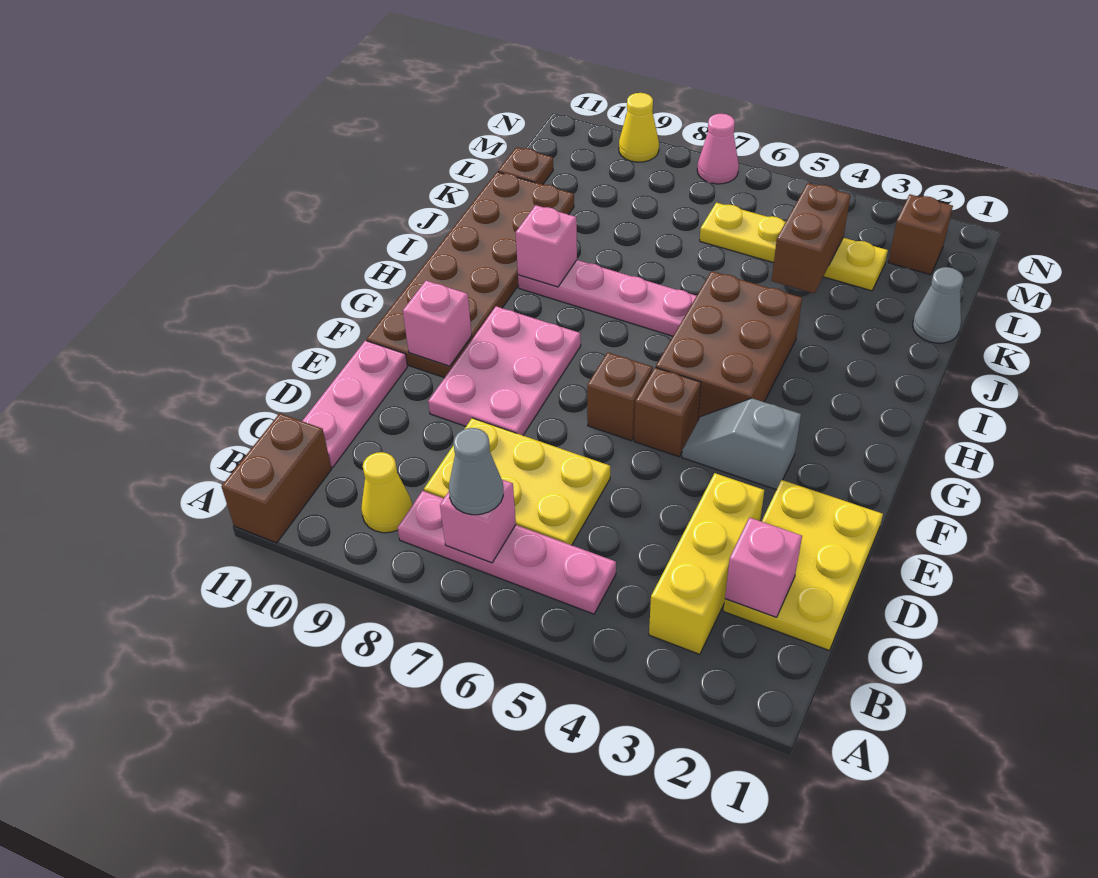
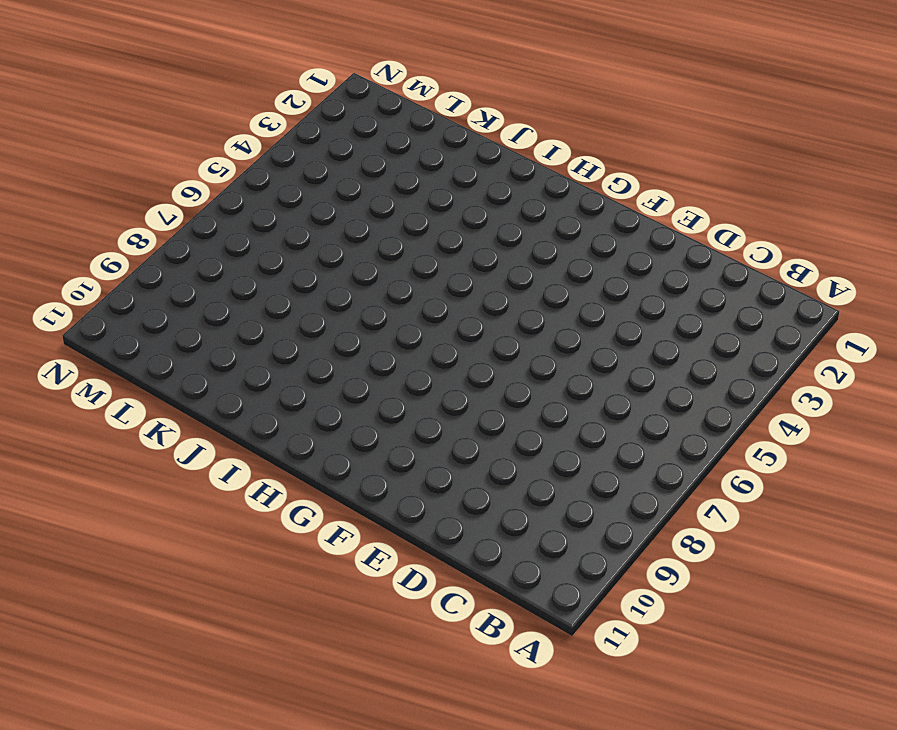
none -> brown brick A11:B11 level 1
none -> yellow brick B3:D3 level 1
none -> pink plate B5:B8 level 1

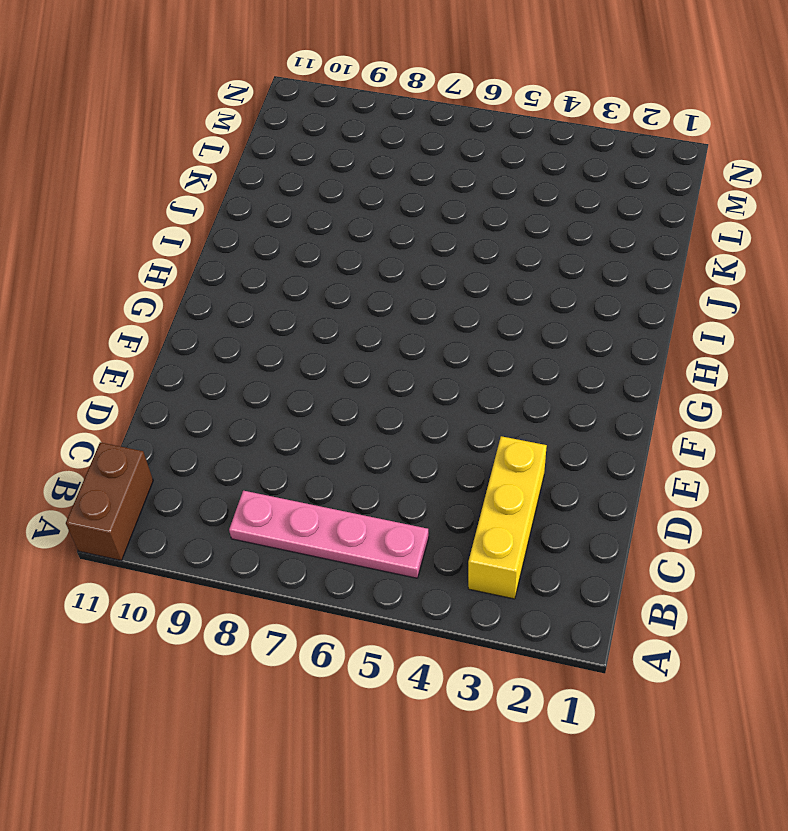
none -> yellow cone B9 level 1
none -> yellow plate C1:E2 level 1
none -> yellow plate C6:D8 level 1

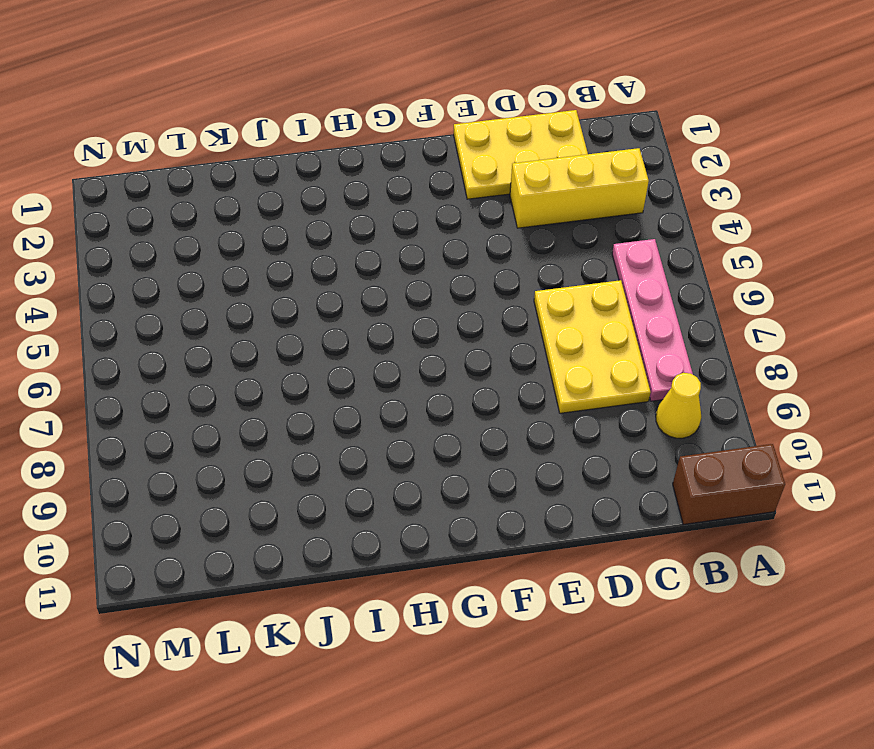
none -> pink plate C11:E11 level 1
none -> pink plate E8:G9 level 1
none -> grey slope F3:F4 level 1 top 3

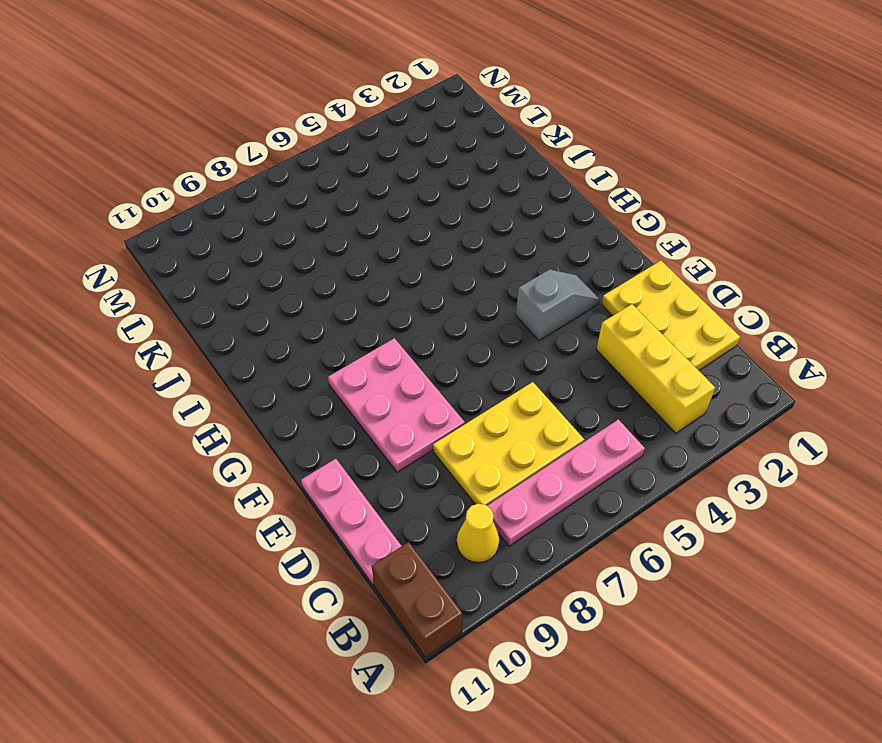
grey slope F3:F4 level 1 top 4 -> grey slope F3:F4 level 1 top 3
none -> brown brick F5 level 1
none -> brown brick F6 level 1
none -> brown plate F10:K11 level 1

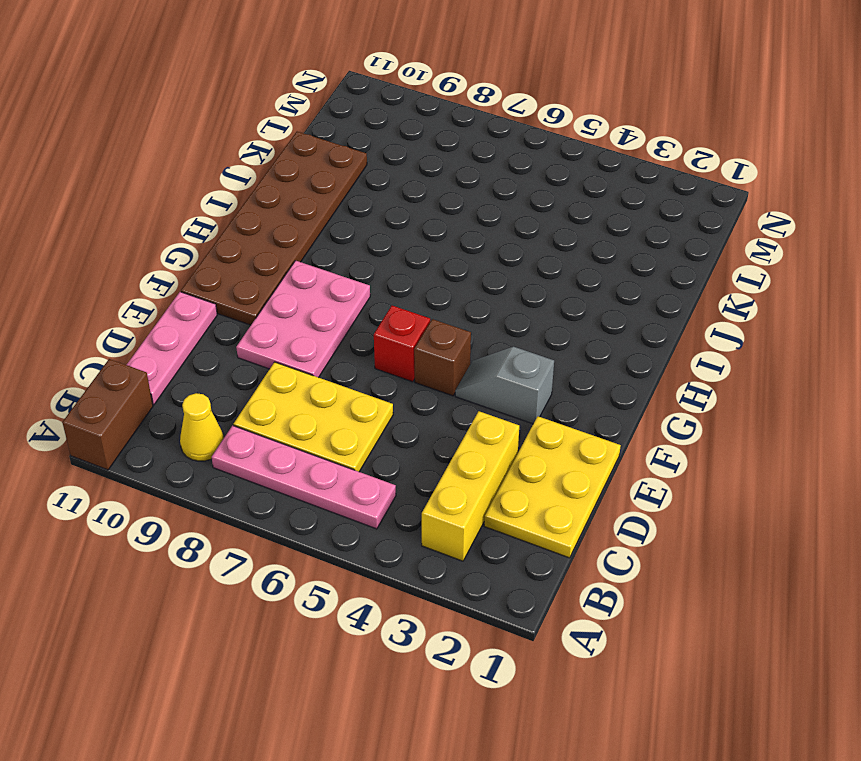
red brick F6 level 1 -> brown brick F6 level 1
none -> brown brick G4:I5 level 1
none -> pink plate I6:I9 level 1
none -> grey cone K1 level 1

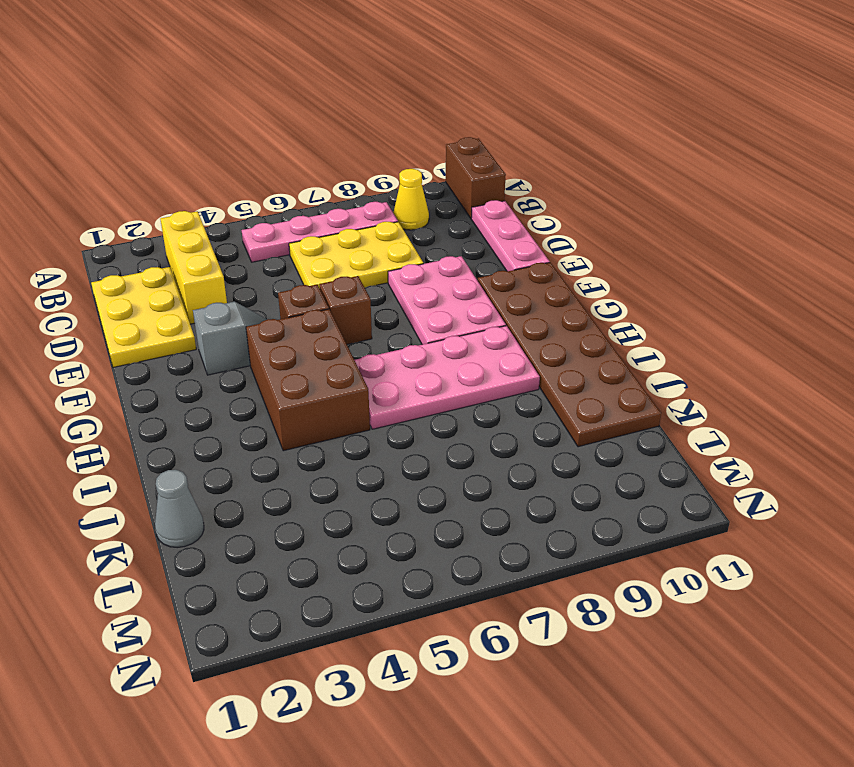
pink plate H6:I9 level 1 -> pink plate I6:I9 level 1
none -> yellow plate L3:L6 level 1
none -> brown plate L11 level 1
none -> brown brick M2 level 1

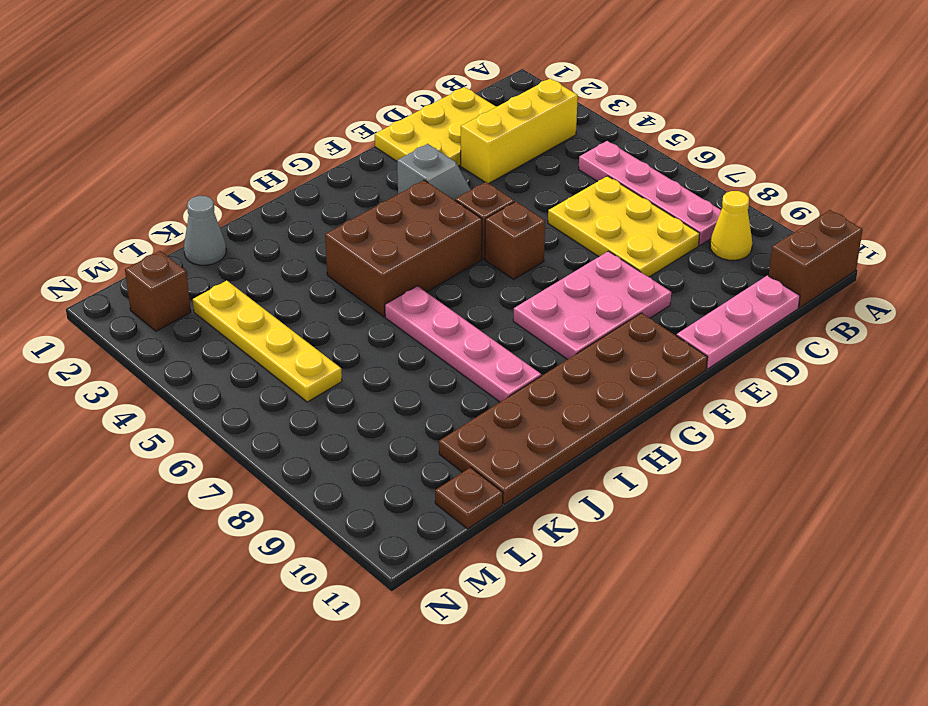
none -> pink cone N7 level 1
none -> yellow cone N9 level 1
none -> pink brick B7 level 2

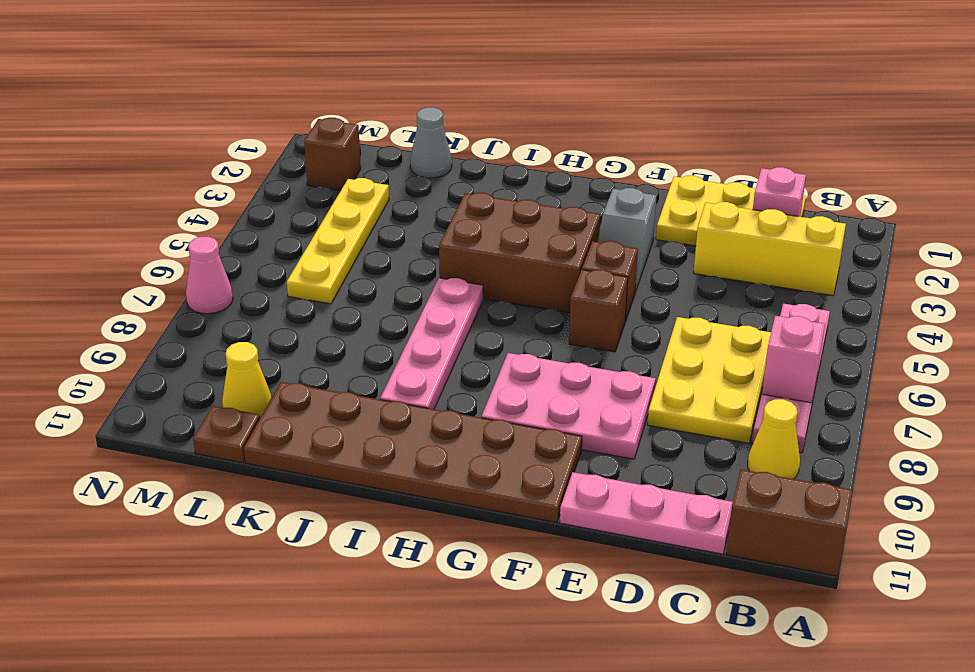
yellow cone L10 level 1 -> yellow cone N9 level 1
none -> pink brick F10 level 2
none -> pink brick I9 level 2
none -> brown brick K4:L4 level 2

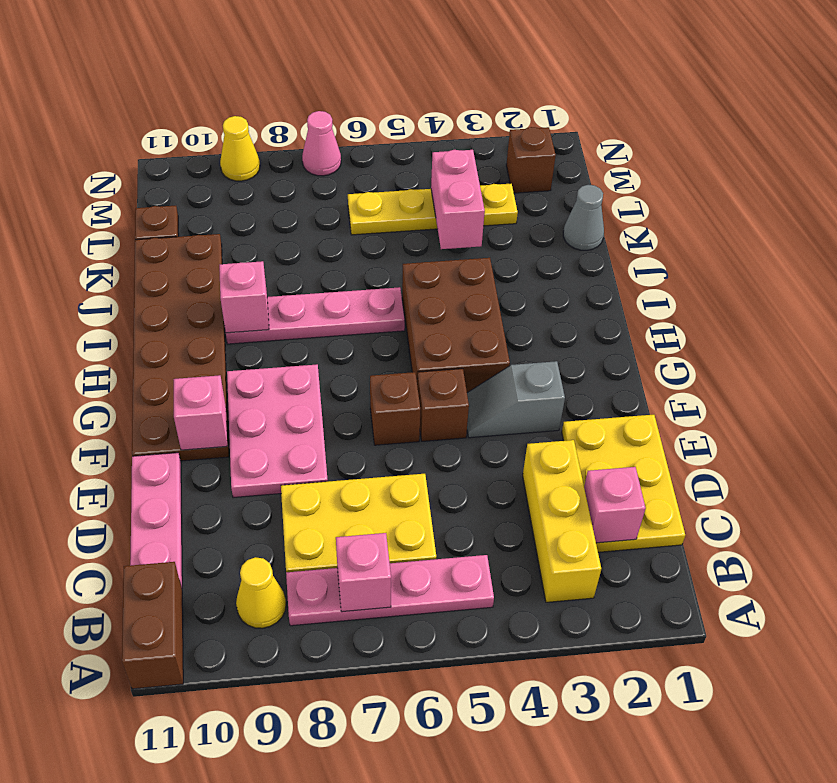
pink brick K4:L4 level 2 -> brown brick K4:L4 level 2
none -> grey cone B7 level 3

